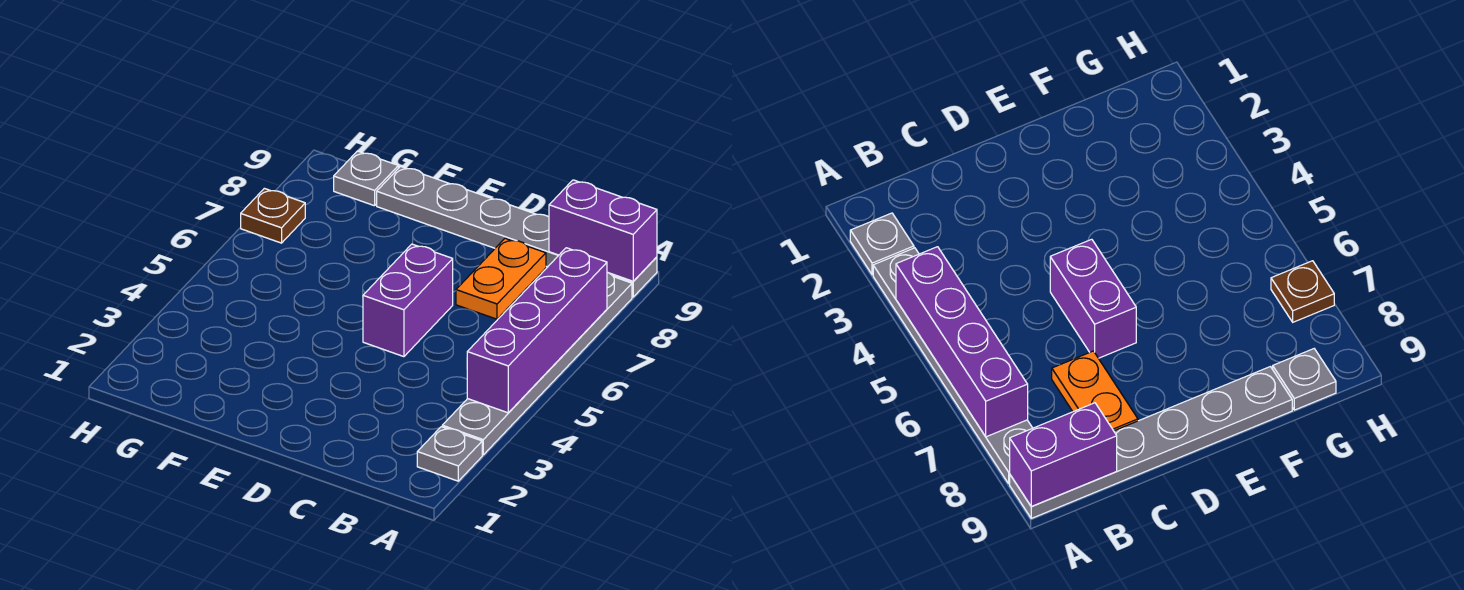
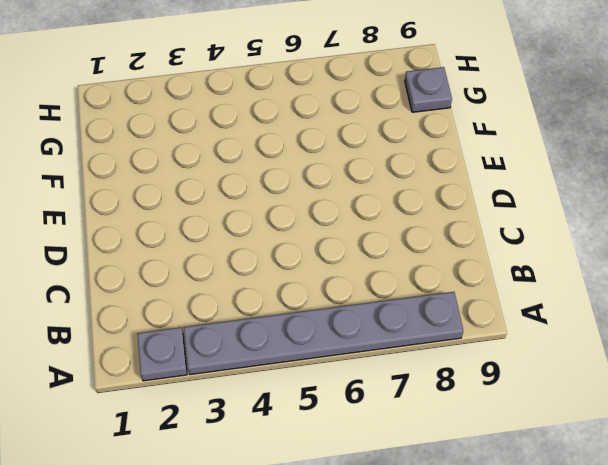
none -> grey plate A9:F9 level 1
none -> orange plate C7:C8 level 1

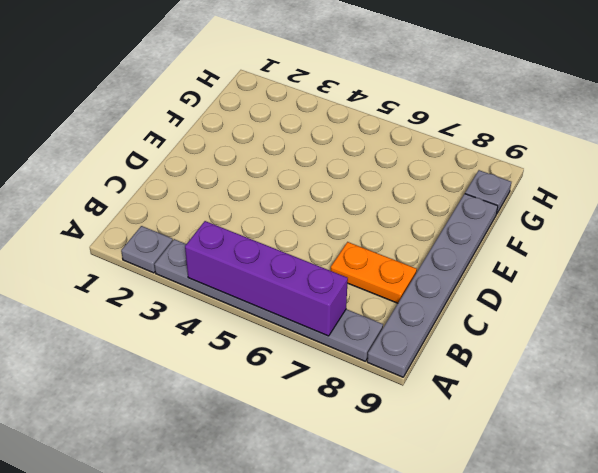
none -> purple brick D5:D6 level 1
none -> brown plate H7 level 1

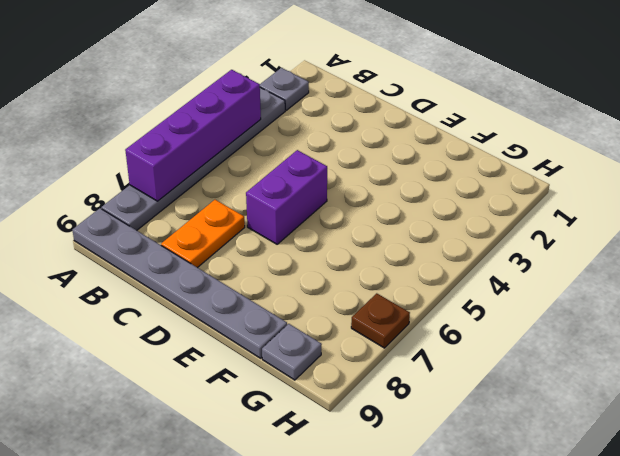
none -> purple brick A9:B9 level 2

